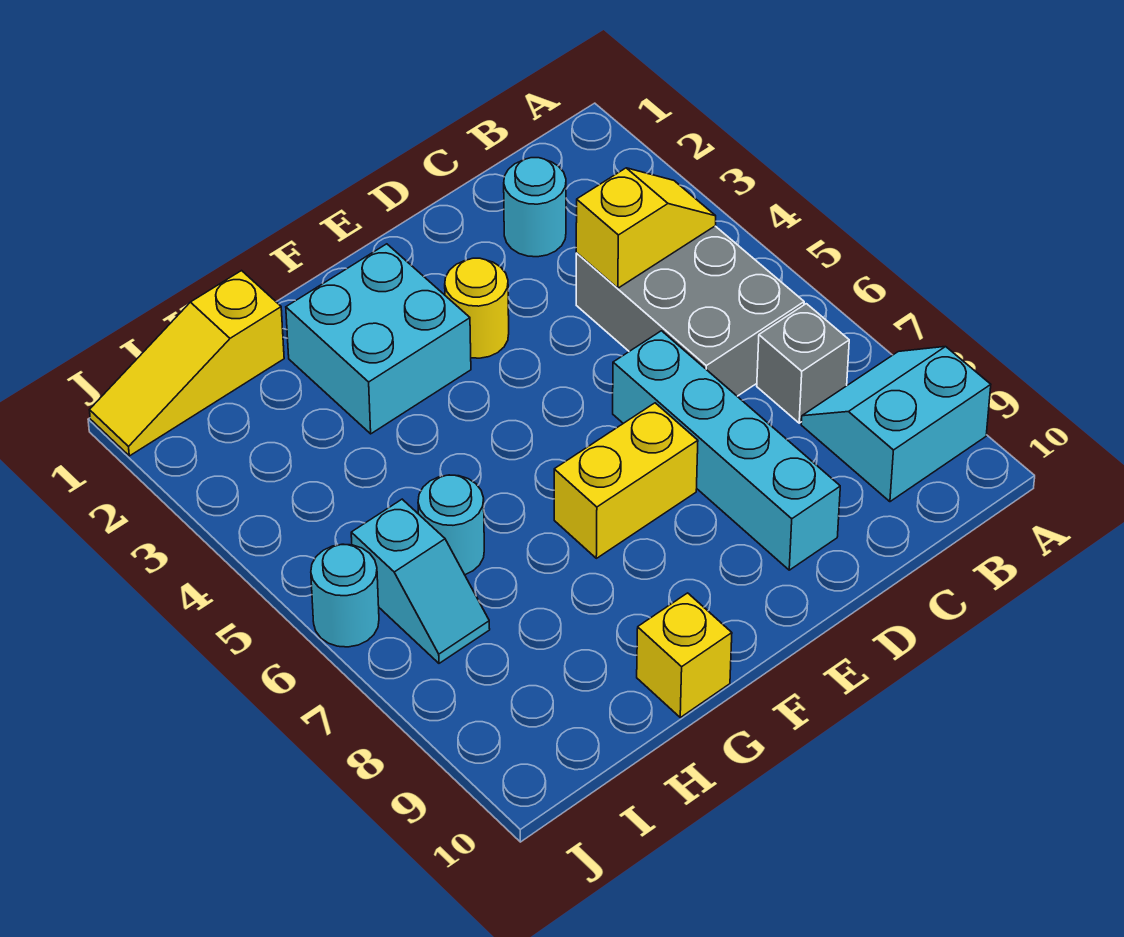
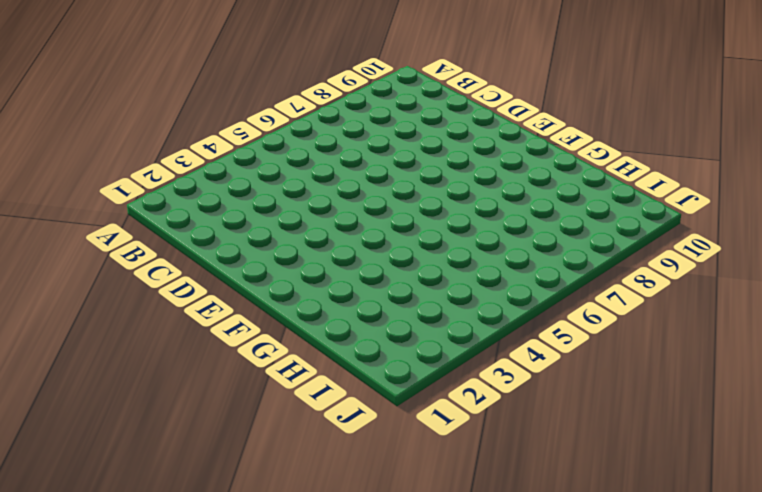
none -> cyan slope A8:B9 level 1 top 9
none -> grey brick B4:C6 level 1
none -> grey brick B7 level 1

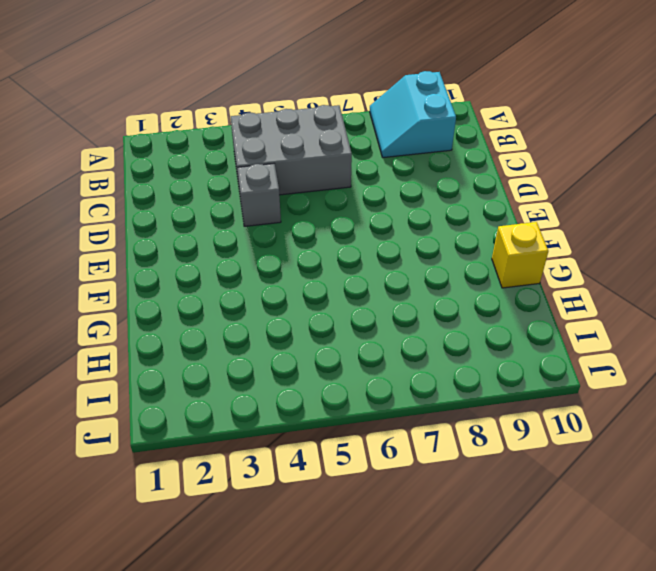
grey brick D4 level 1 -> grey brick B7 level 1
none -> cyan round brick C2 level 1
none -> cyan brick D6:D9 level 1
none -> yellow round brick E3 level 1

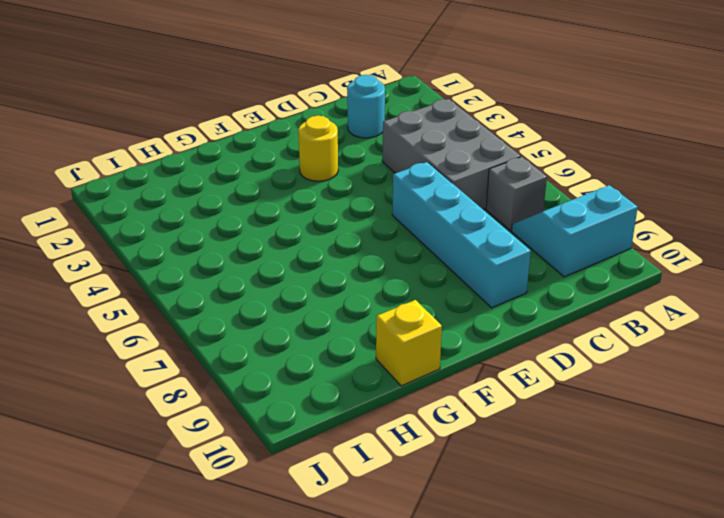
none -> yellow brick E7:F7 level 1
none -> cyan brick F2:G3 level 1
none -> yellow slope H1:J1 level 1 top H

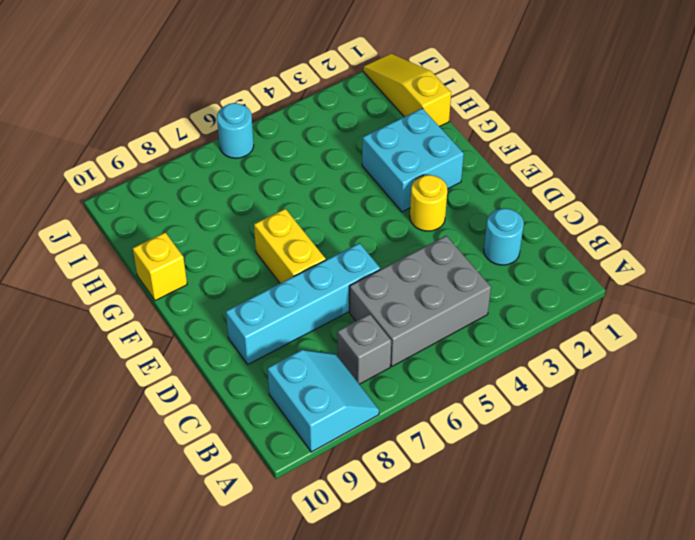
none -> cyan round brick H6 level 1
none -> cyan slope I6:I7 level 1 top 6
none -> yellow slope B4:C4 level 2 top C

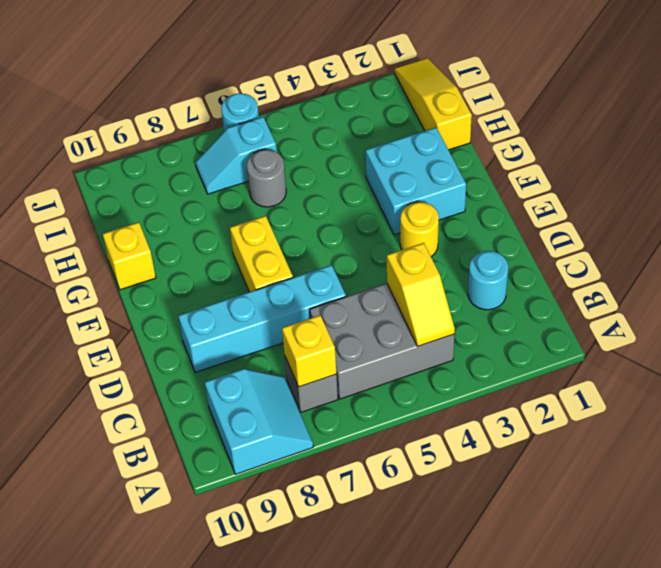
yellow brick B7 level 2 -> none
grey round brick H6 level 1 -> cyan round brick H6 level 1

